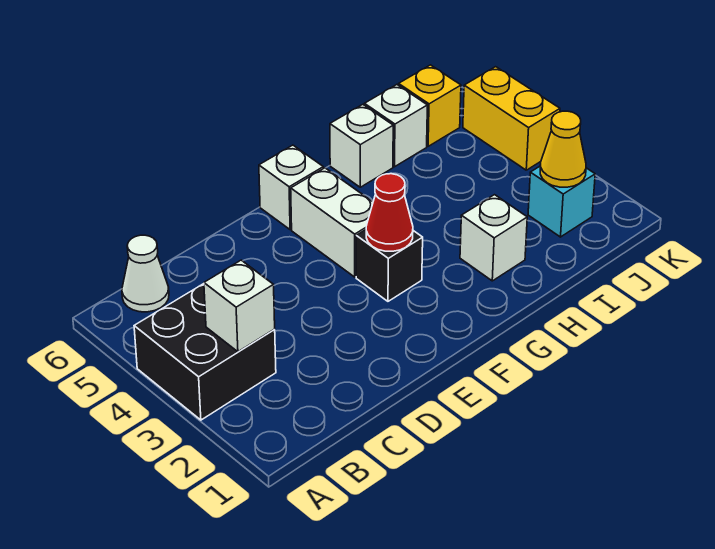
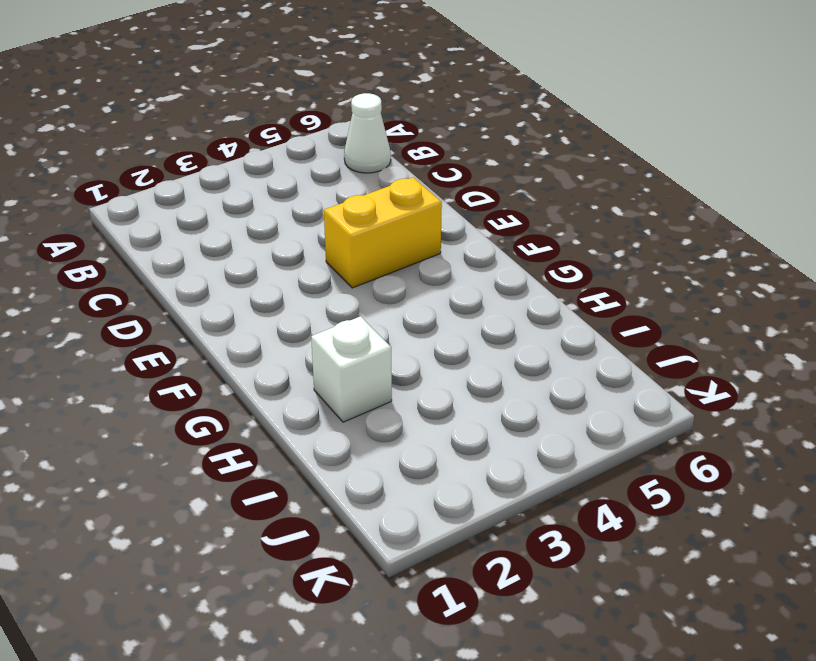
yellow brick E4:E5 level 1 -> yellow brick K4:K5 level 1
none -> black brick A3:B4 level 1
none -> black brick F3 level 1
none -> white brick F4:F5 level 1

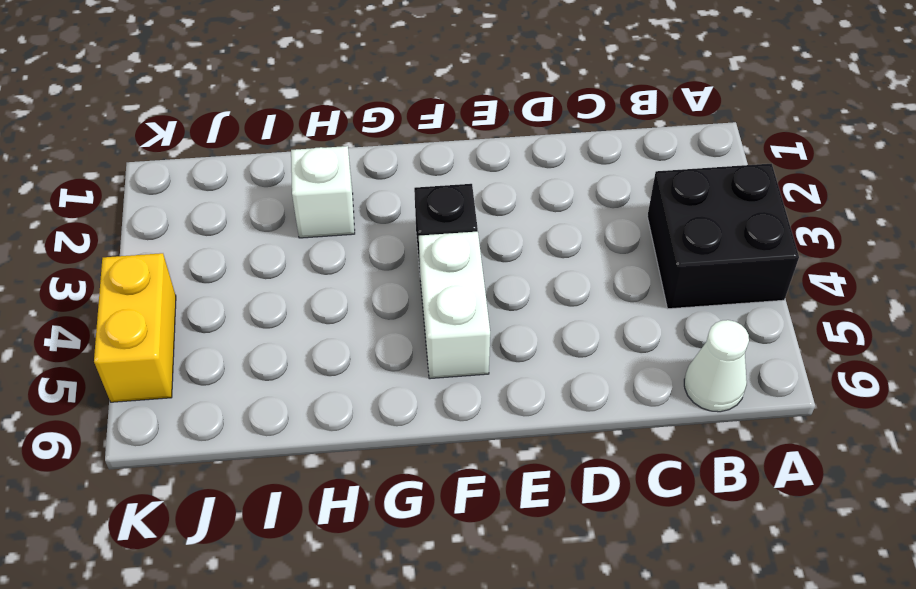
none -> white brick F6 level 1
none -> white brick H6 level 1
none -> white brick I6 level 1

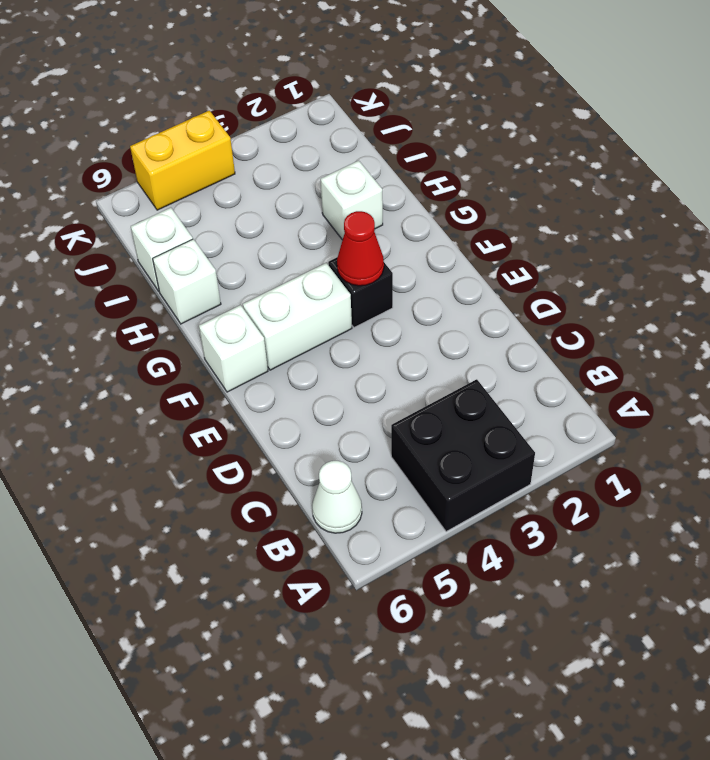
none -> cyan brick J2 level 1
none -> yellow brick J6 level 1
none -> white brick B3 level 2

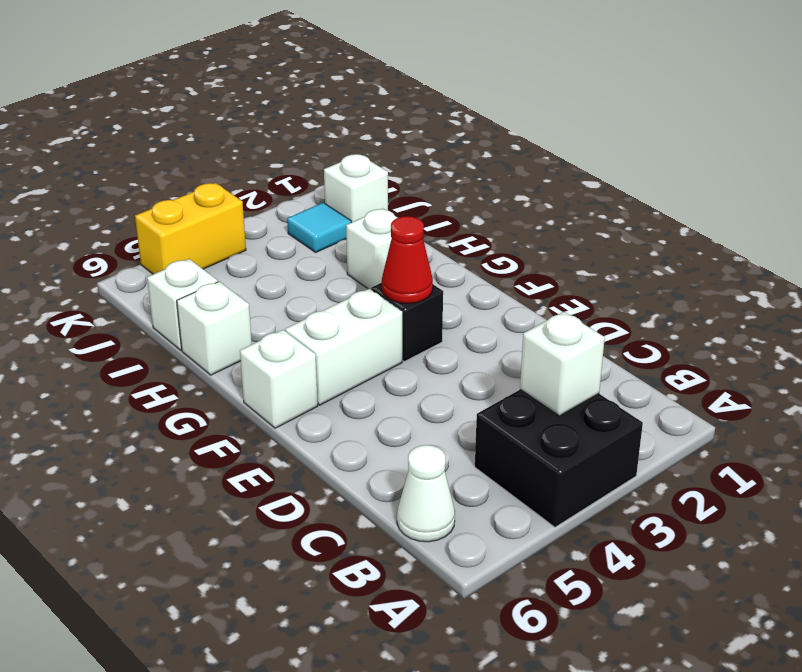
white brick J1 level 1 -> none
cyan tile J2 level 1 -> cyan brick J2 level 1
none -> yellow brick J6 level 1
none -> yellow cone J2 level 2

